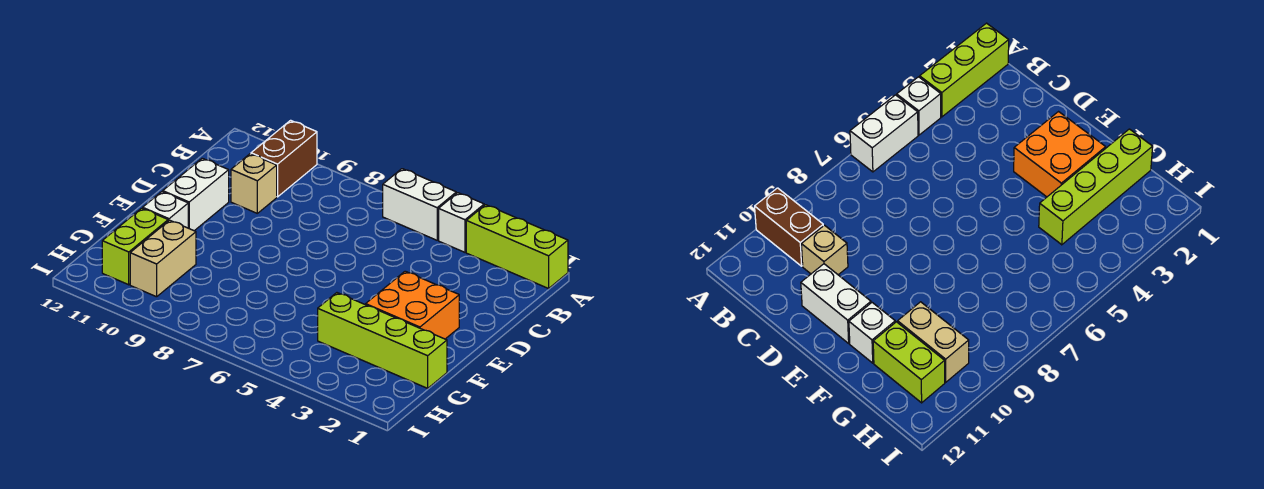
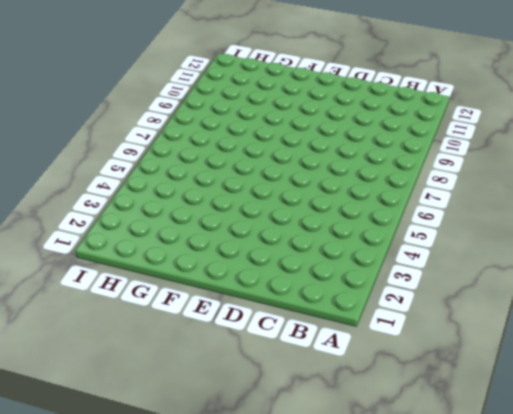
none -> lime brick A1:A3 level 1
none -> white brick A4 level 1

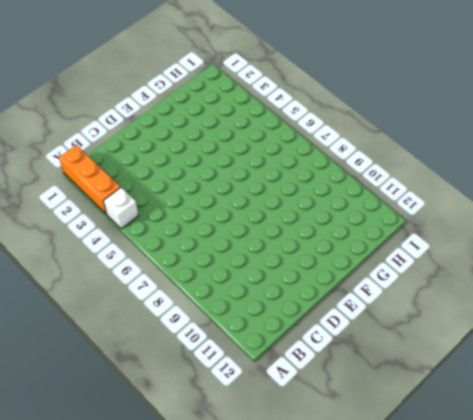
orange brick A1:A3 level 1 -> lime brick A1:A3 level 1
none -> white brick A5:A6 level 1
none -> brown brick A10:B10 level 1

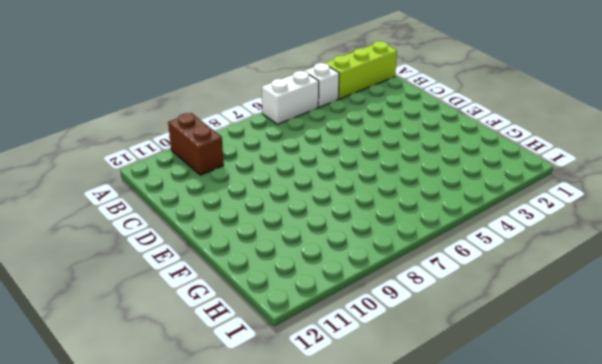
none -> tan brick C10 level 1
none -> white brick D11:E11 level 1

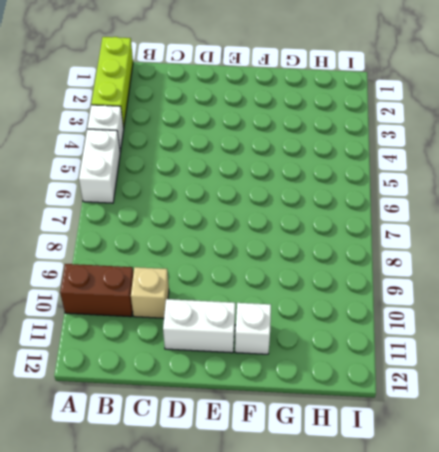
none -> orange brick E2:F3 level 1
none -> lime brick G1:G4 level 1

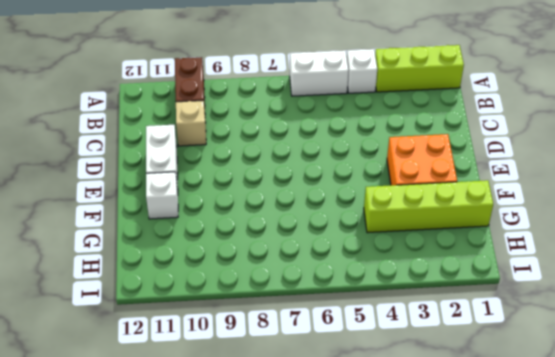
none -> tan brick G10:H10 level 1
none -> lime brick G11:H11 level 1

